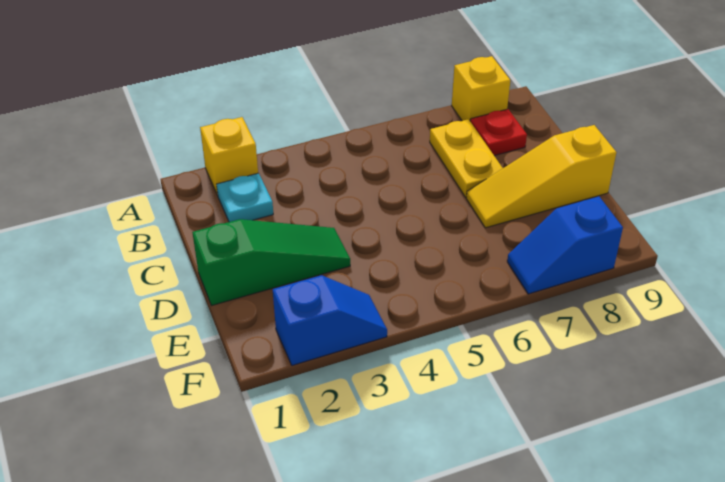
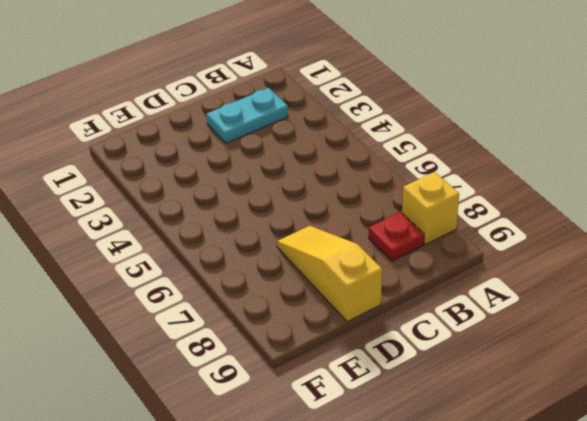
cyan plate B2:C2 level 1 -> cyan plate B2 level 1
none -> yellow brick A2 level 1
none -> yellow plate B7:C7 level 1

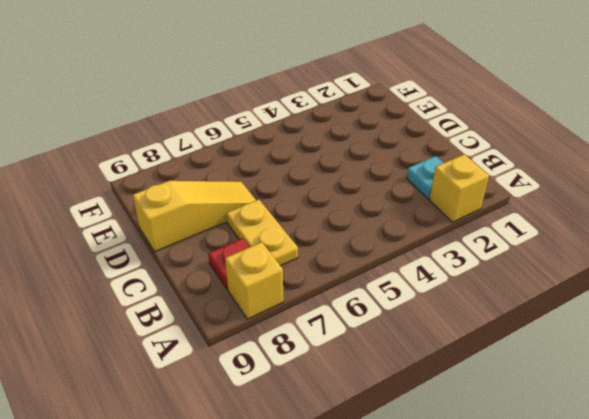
none -> green slope D1:D3 level 1 top 1
none -> blue slope F2:F3 level 1 top 2

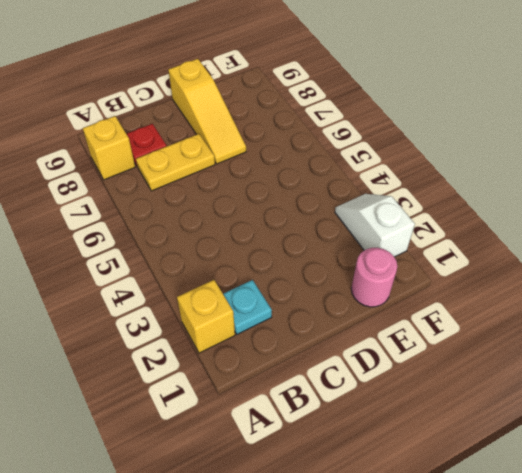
pink round brick E1 level 1 -> none
white slope F2:F3 level 1 top 2 -> blue slope F2:F3 level 1 top 2
none -> green slope D1:D3 level 1 top 1
none -> blue slope F7:F8 level 1 top 8

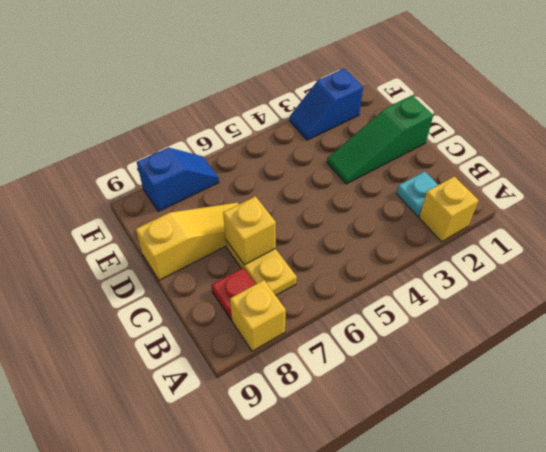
yellow brick C7 level 2 -> none

